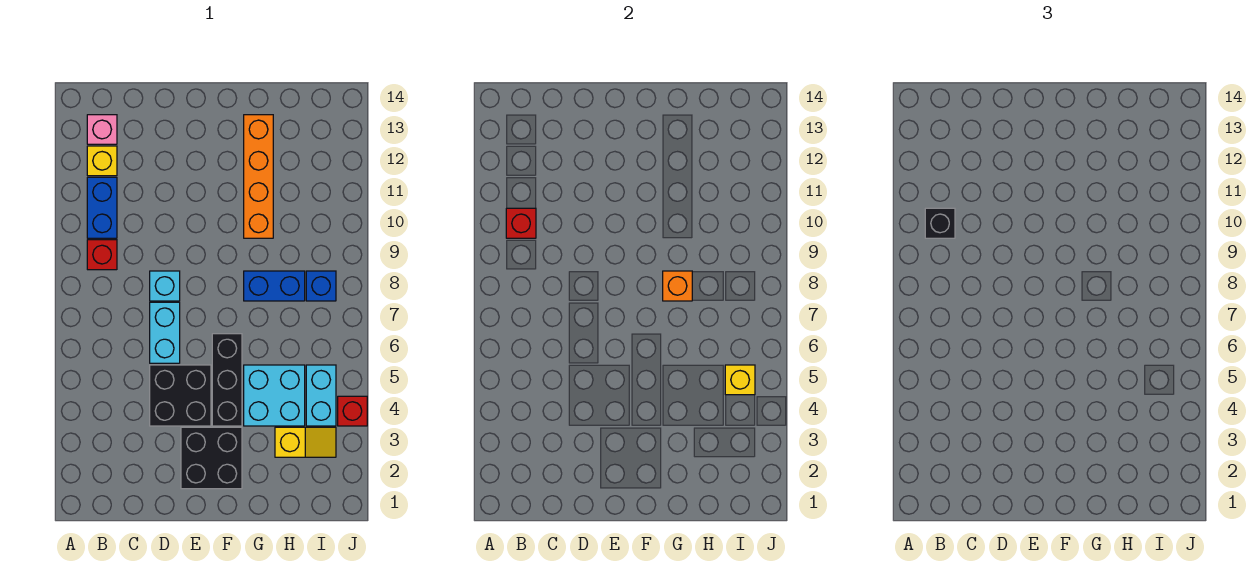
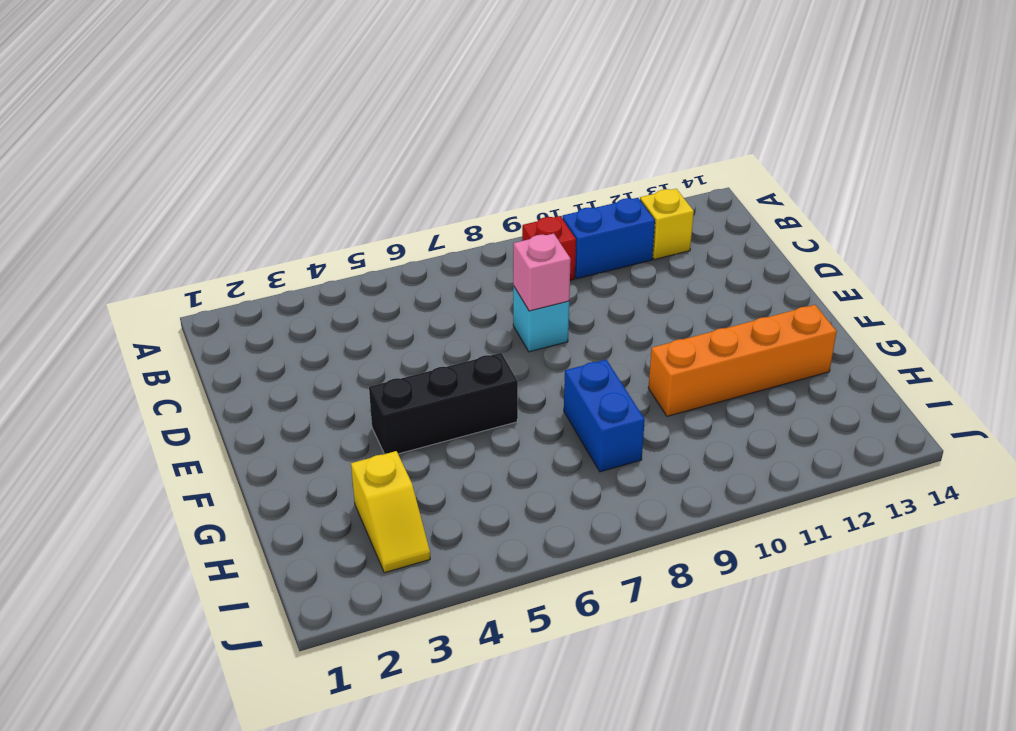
pink brick D8 level 2 -> pink brick B13 level 1
none -> black brick D4:E5 level 1
none -> cyan brick D6:D7 level 1
none -> black brick E2:F3 level 1

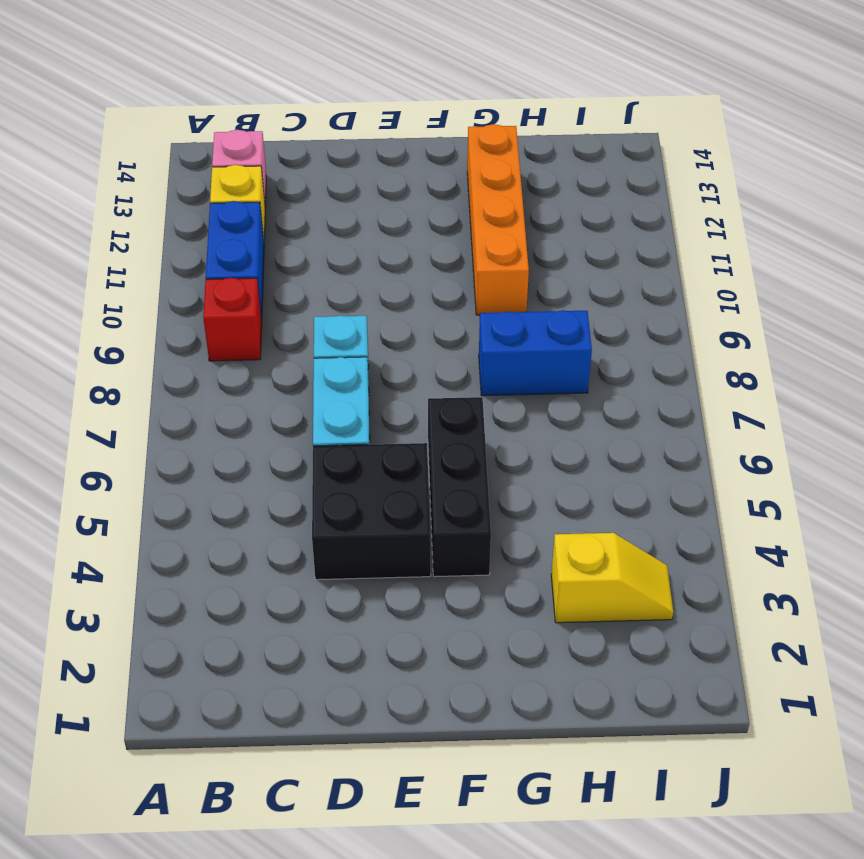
none -> black brick E2:F3 level 1
none -> cyan brick G4:H5 level 1
none -> cyan brick I4:I5 level 1

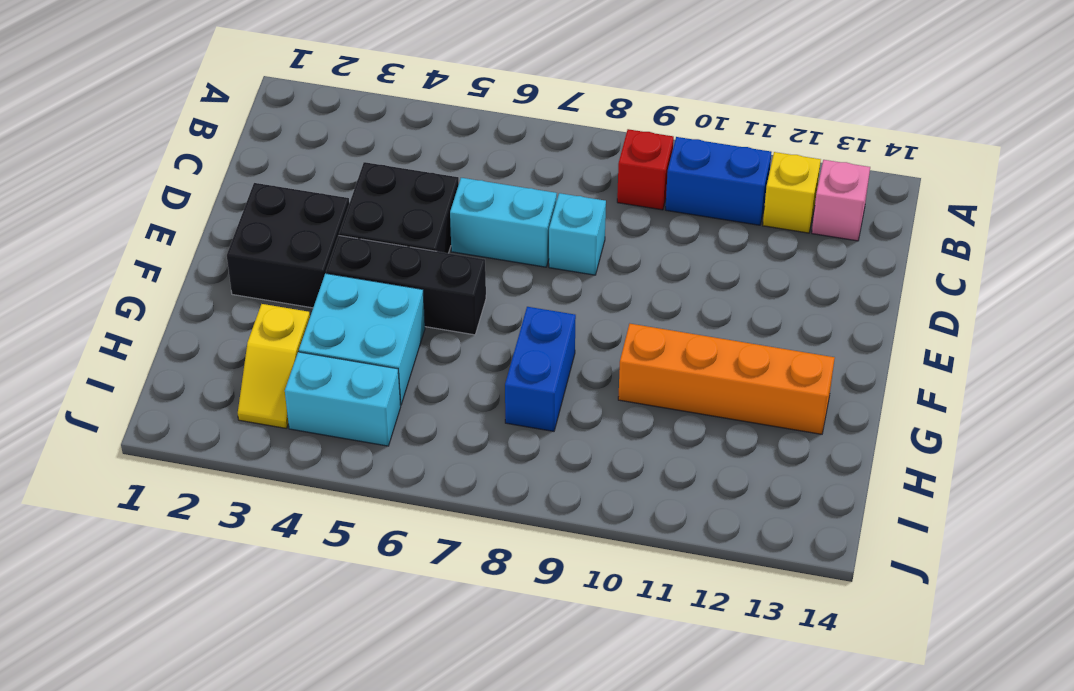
none -> blue brick I8 level 1
none -> red brick J4 level 1
none -> red brick B10 level 2

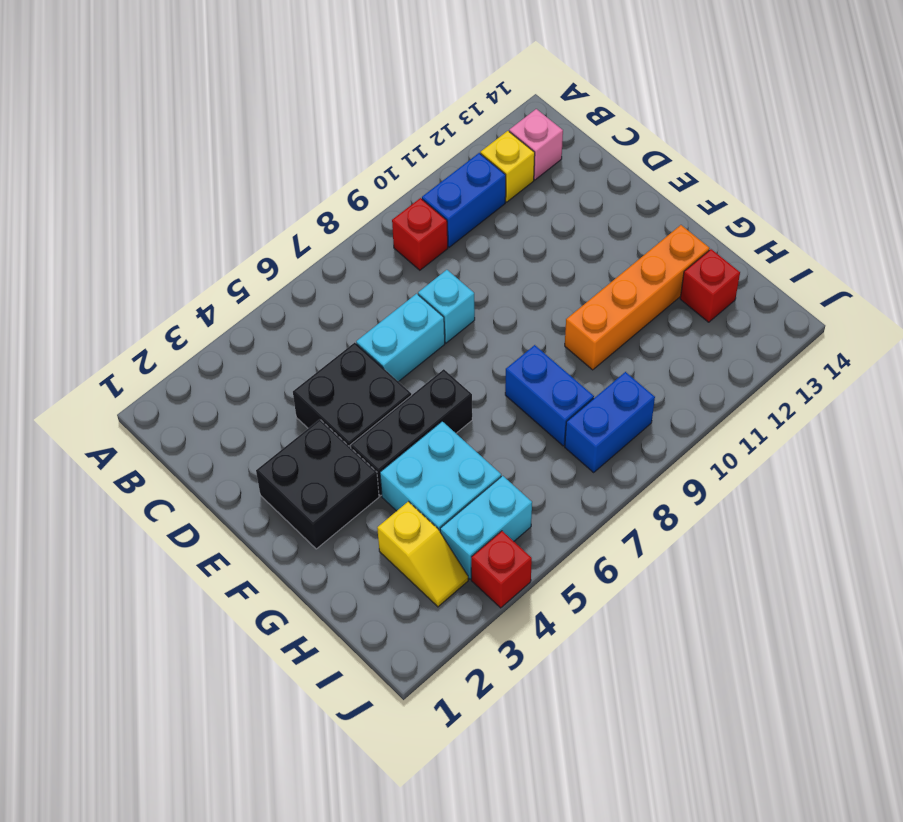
red brick H13 level 1 -> red brick B10 level 2
blue brick I8:I9 level 1 -> blue brick I8 level 1
none -> orange brick G8 level 2
none -> yellow brick I5 level 2
none -> black brick B10 level 3

